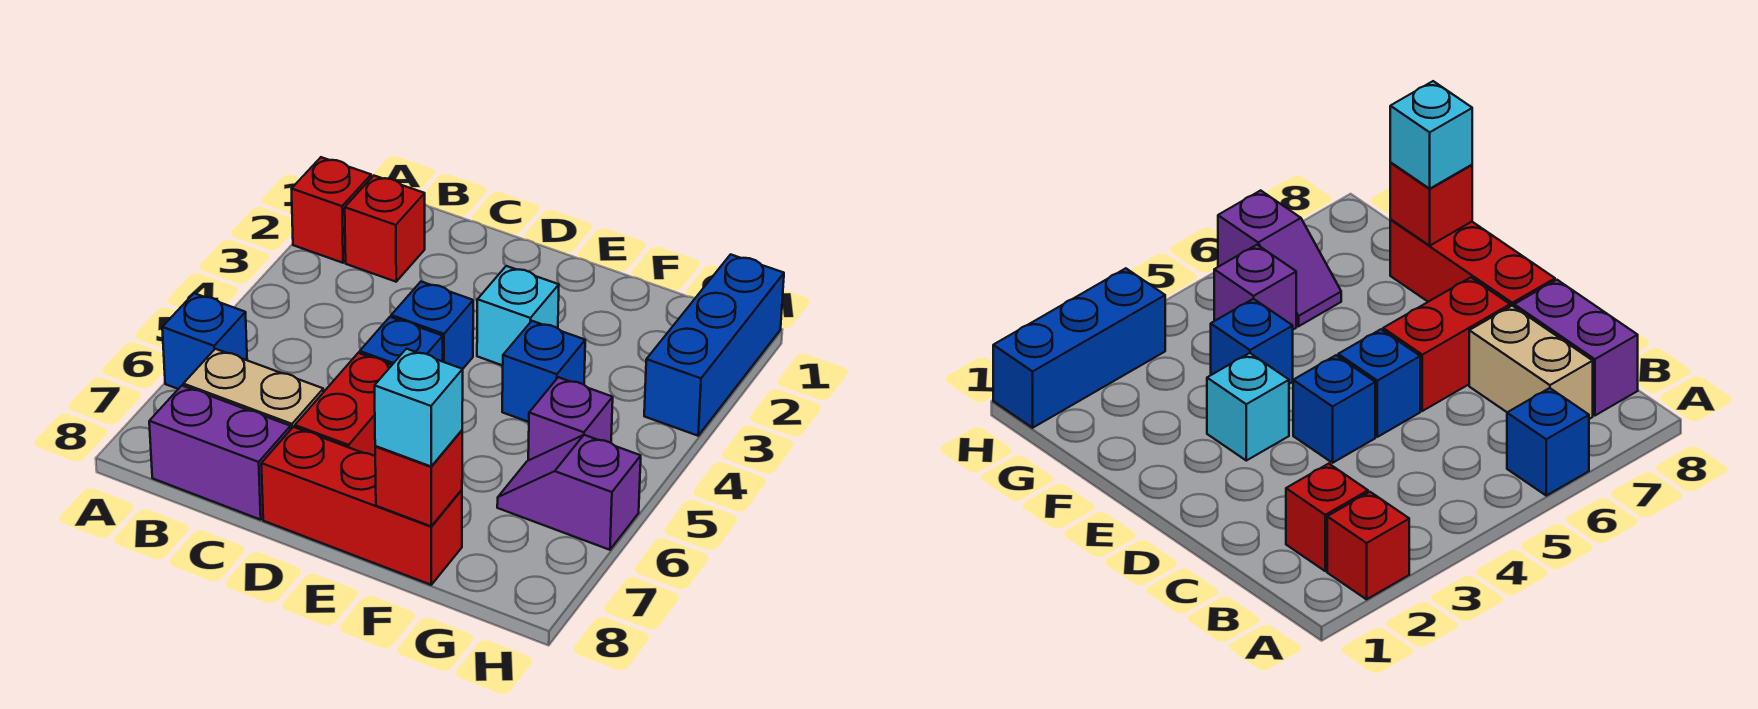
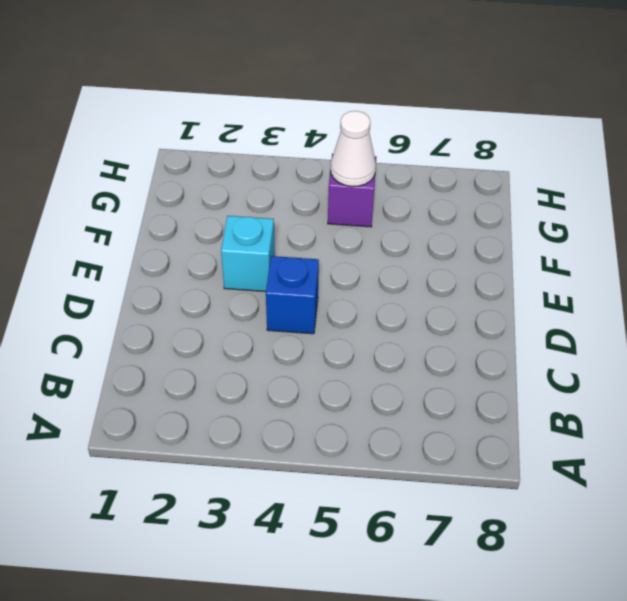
white cone G5 level 2 -> none
none -> red brick A2 level 1
none -> blue brick A6 level 1
none -> red brick B2 level 1

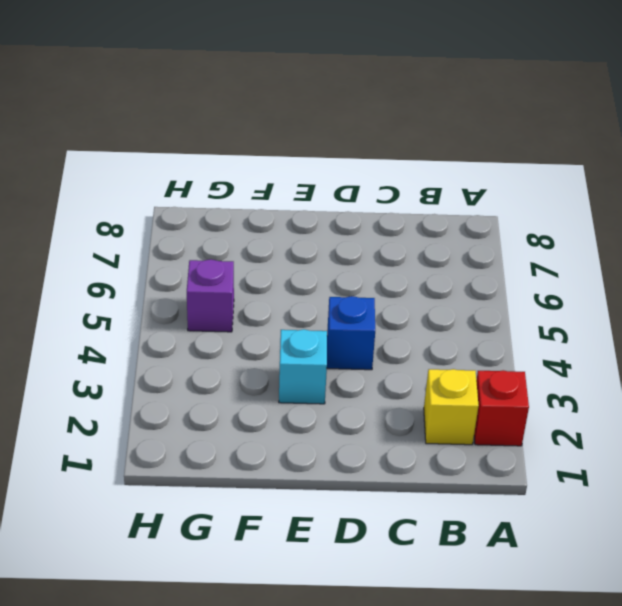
yellow brick B2 level 1 -> red brick B2 level 1
none -> blue brick A6 level 1
none -> tan brick B7:C7 level 1
none -> purple brick B8:C8 level 1

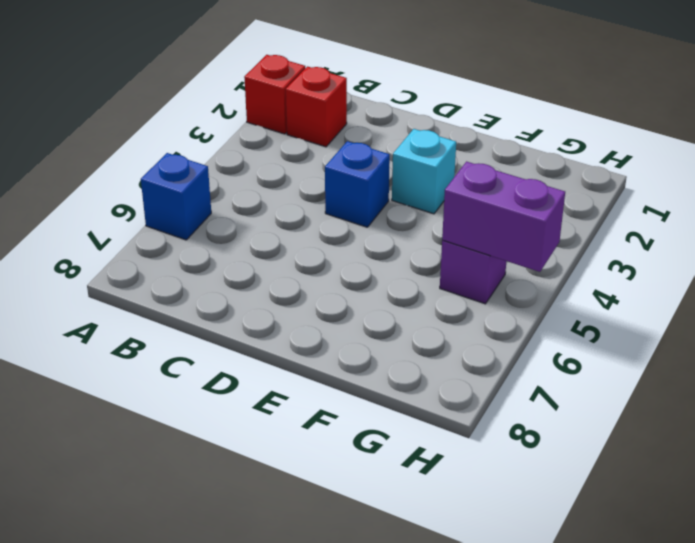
purple brick G5:H5 level 2 -> purple brick B8:C8 level 1
none -> tan brick B7:C7 level 1
none -> blue brick D5 level 1
none -> red brick D6:D7 level 1

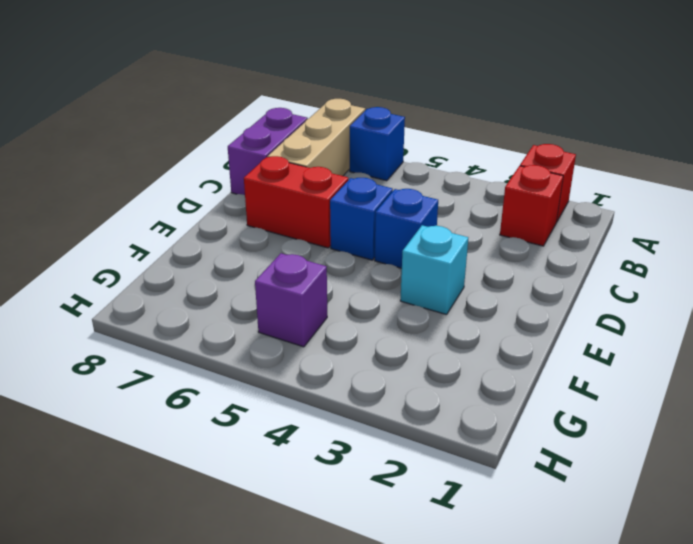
tan brick A7:C7 level 1 -> tan brick B7:C7 level 1
none -> red brick D8:F8 level 1
none -> blue brick F4 level 1
none -> purple slope G6:H6 level 1 top H

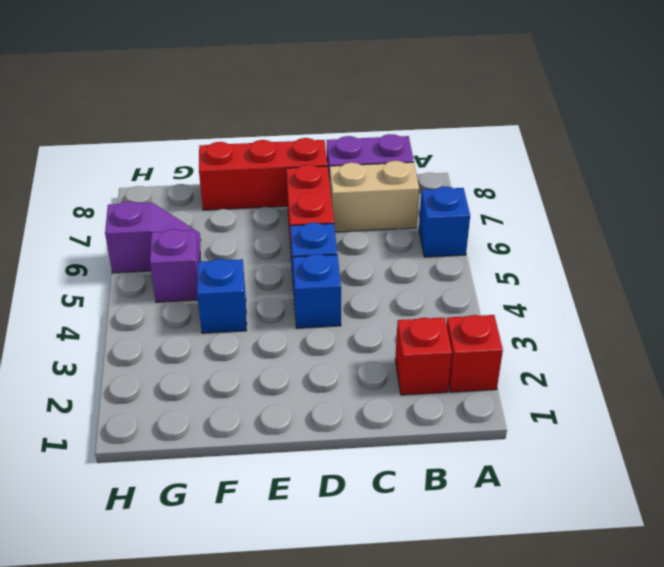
none -> cyan brick E3 level 1
none -> blue brick H1:H3 level 1
none -> red brick F8 level 2

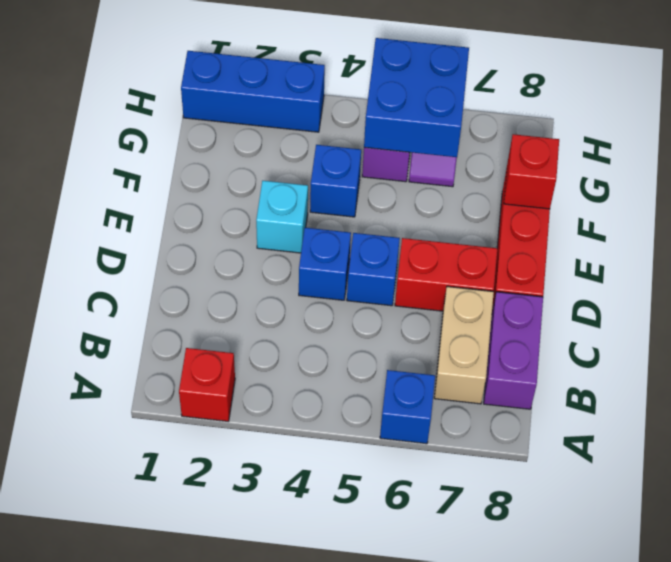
blue brick G5:H6 level 2 -> none
none -> red brick B2 level 1
none -> cyan brick F8 level 3

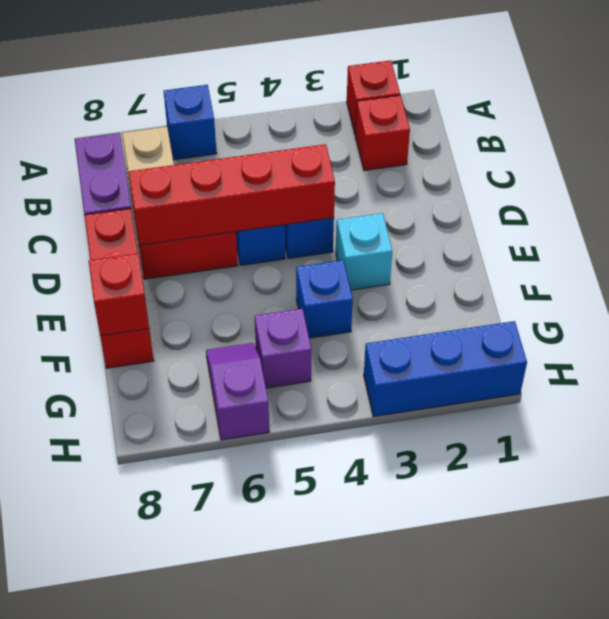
red brick D4:D7 level 2 -> none
none -> cyan brick F8 level 3

